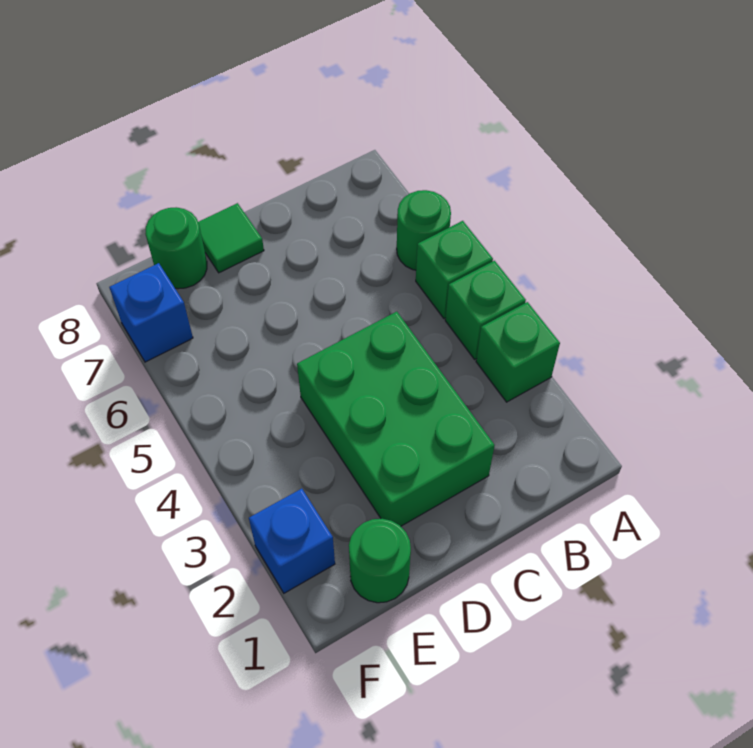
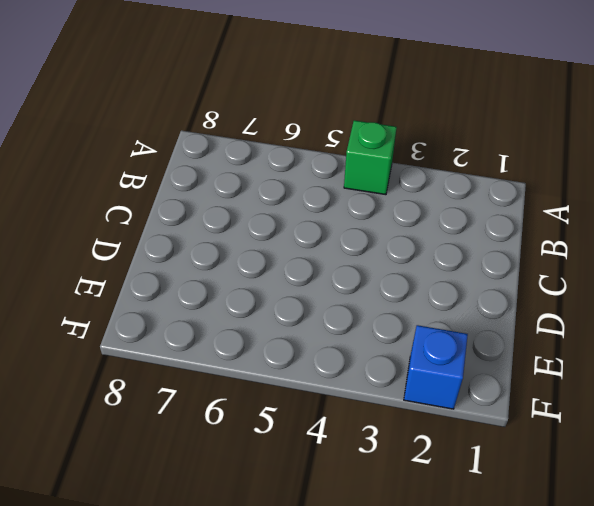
none -> green brick A3 level 1
none -> green brick A5 level 1

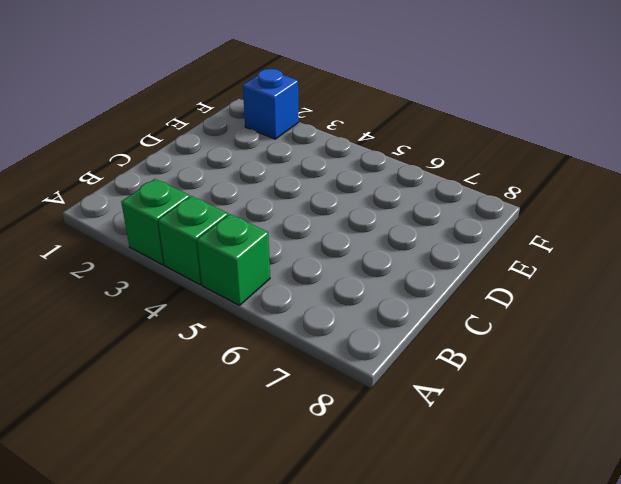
none -> green round brick A6 level 1
none -> green brick C2:D4 level 1

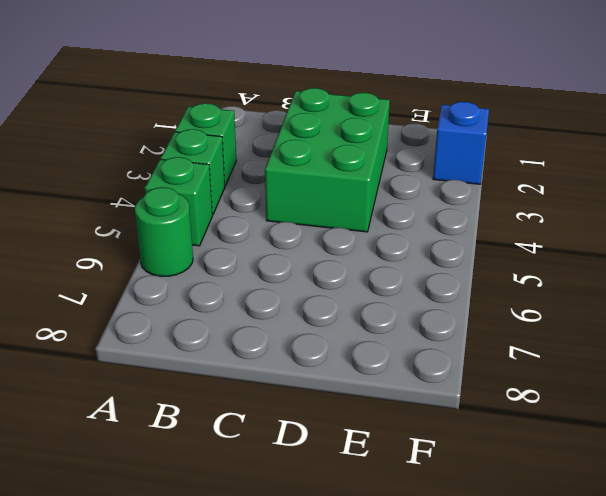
none -> green tile D8 level 1
none -> green round brick E1 level 1

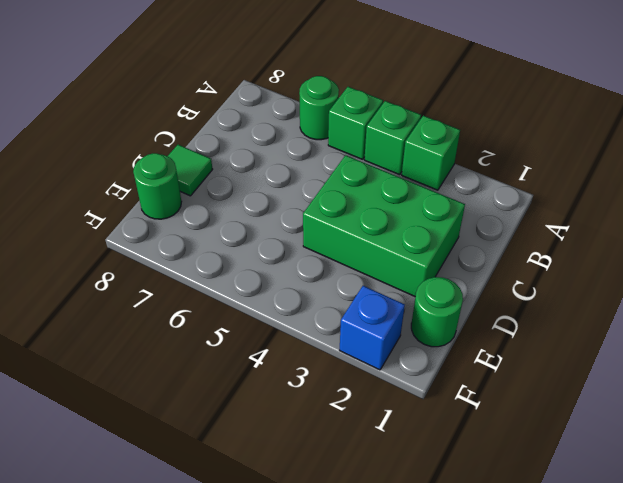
none -> blue brick F7 level 1

